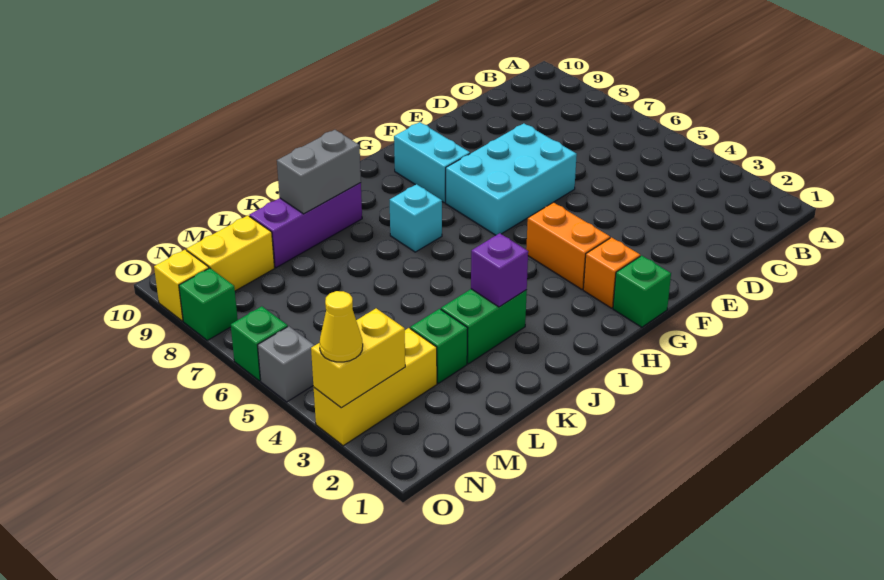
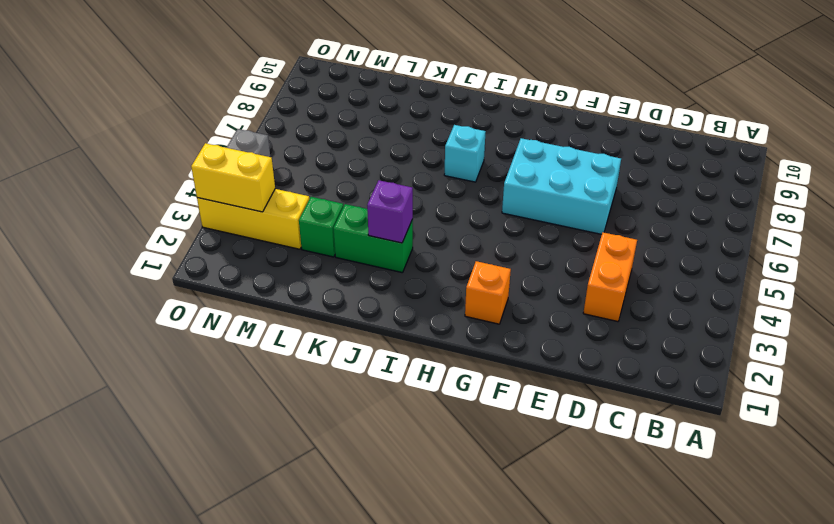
orange brick D3:D4 level 1 -> orange brick G3:G4 level 1
none -> green brick G1 level 1
none -> cyan brick G8:G9 level 1
none -> purple brick J9:L9 level 1

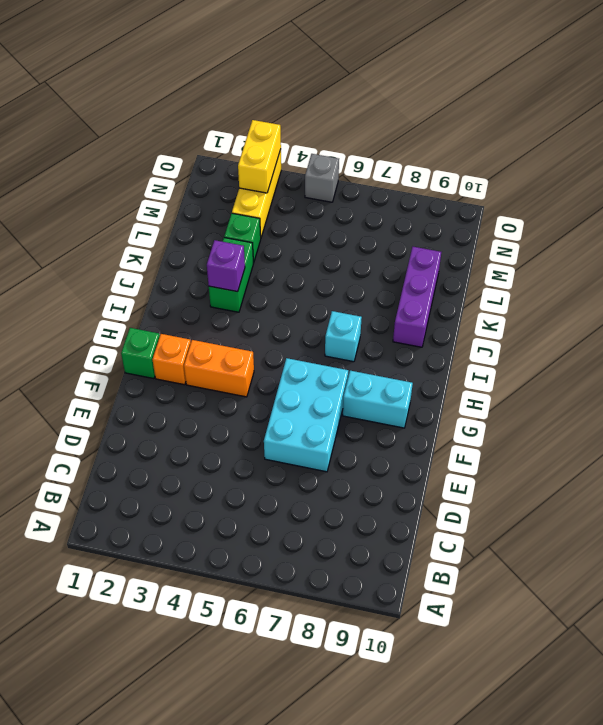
none -> yellow brick M9:N9 level 1
none -> green brick O6 level 1
none -> green brick O8 level 1

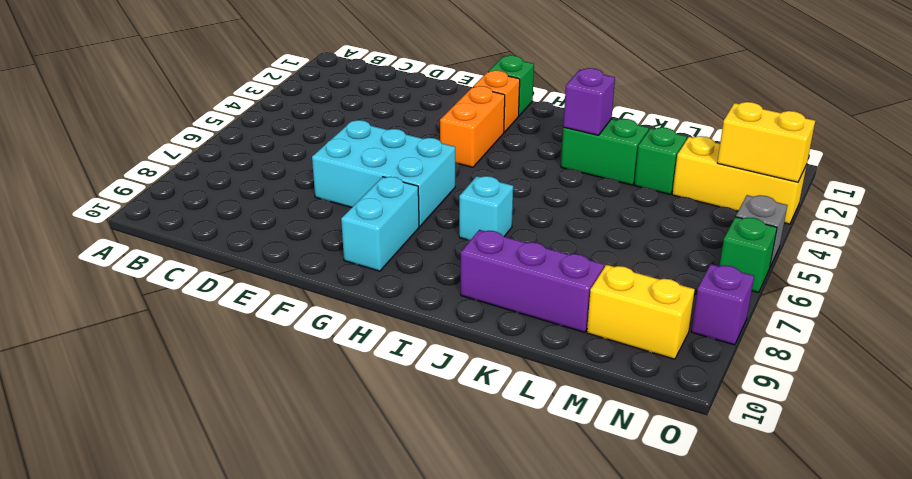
purple brick O8 level 1 -> green brick O8 level 1
none -> yellow brick O9 level 1
none -> grey brick J9:K9 level 2
none -> yellow cone O3 level 3

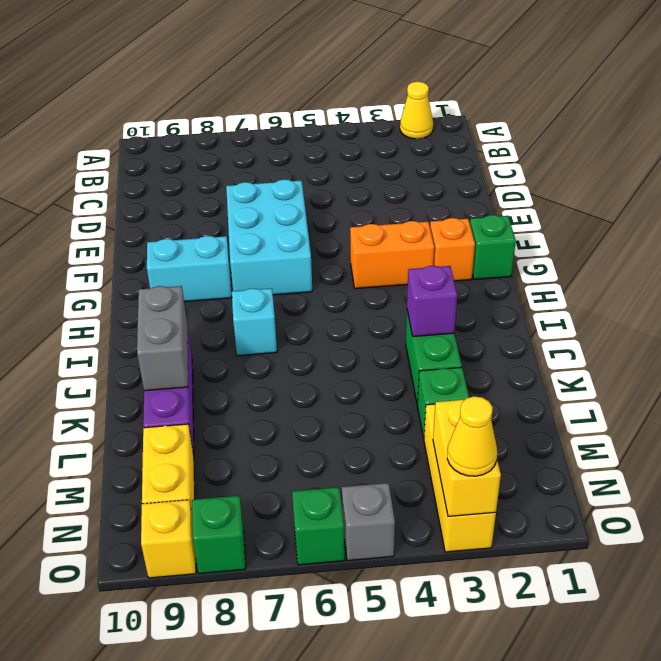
yellow cone A2 level 1 -> none

